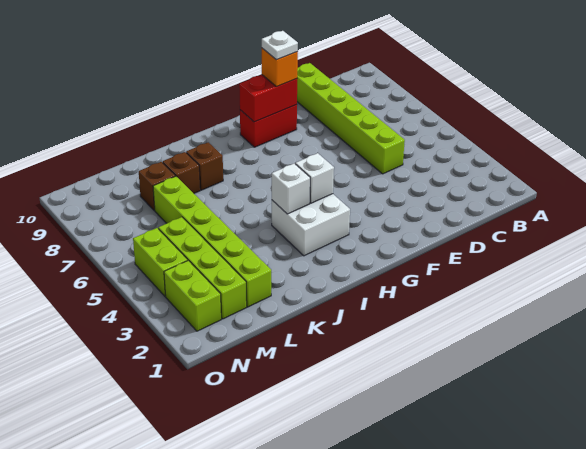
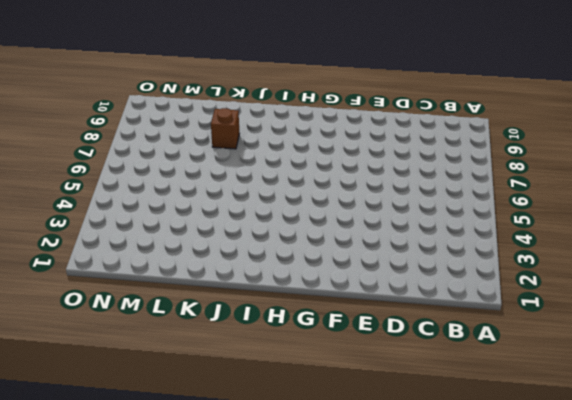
none -> lime brick D5:D10 level 1
none -> red brick F9:G9 level 1
none -> white brick H3:I4 level 1

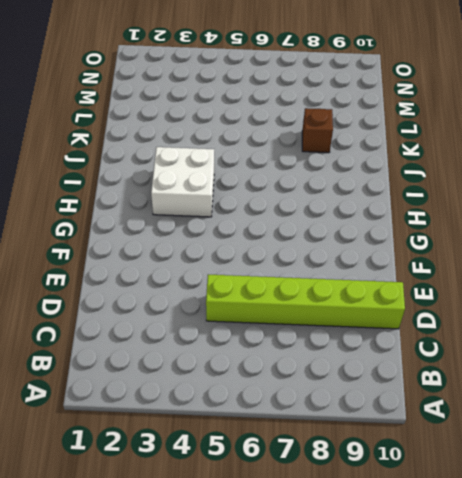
none -> red brick F9:G9 level 1
none -> brown brick J8 level 1
none -> lime brick L2:L7 level 1

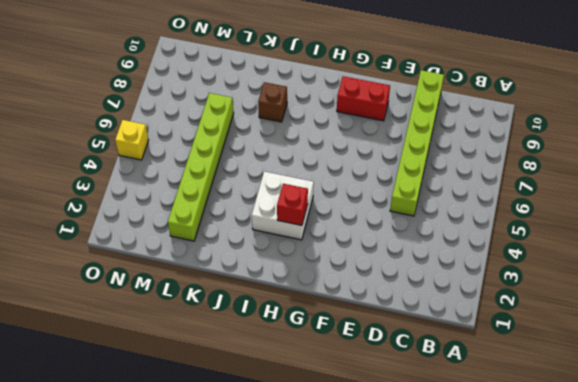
red brick H3 level 2 -> none
yellow brick O5 level 1 -> none
none -> brown brick K8 level 1
none -> brown brick L8 level 1
none -> lime brick M2:M5 level 1

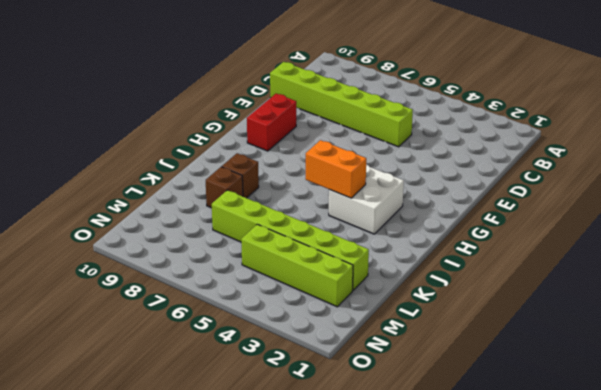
orange brick I4:I5 level 2 -> white brick I4 level 2
none -> brown brick L8 level 1
none -> lime brick N2:N3 level 1
none -> lime brick N4:N5 level 1

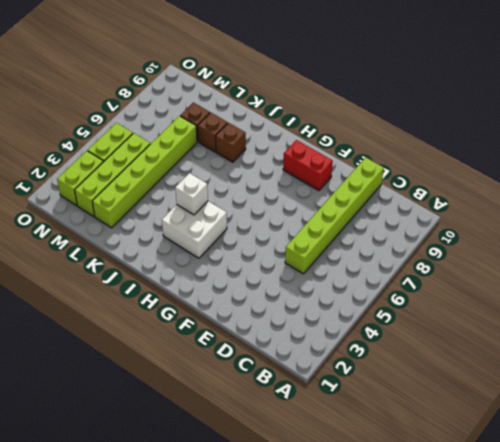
none -> red brick F9:G9 level 2
none -> white brick H4 level 2
none -> orange brick F9 level 3

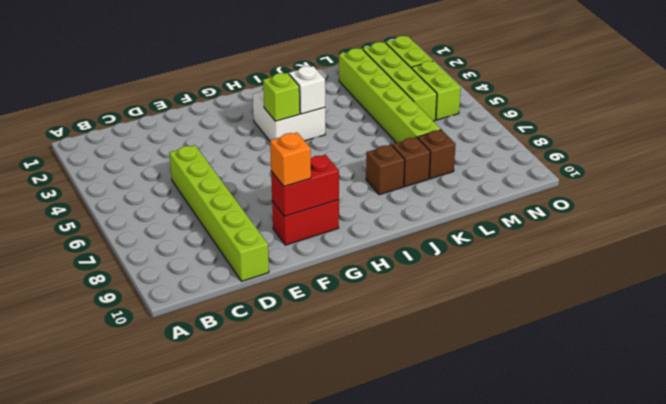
lime brick H4 level 2 -> white brick H4 level 2
none -> white plate F9 level 4

